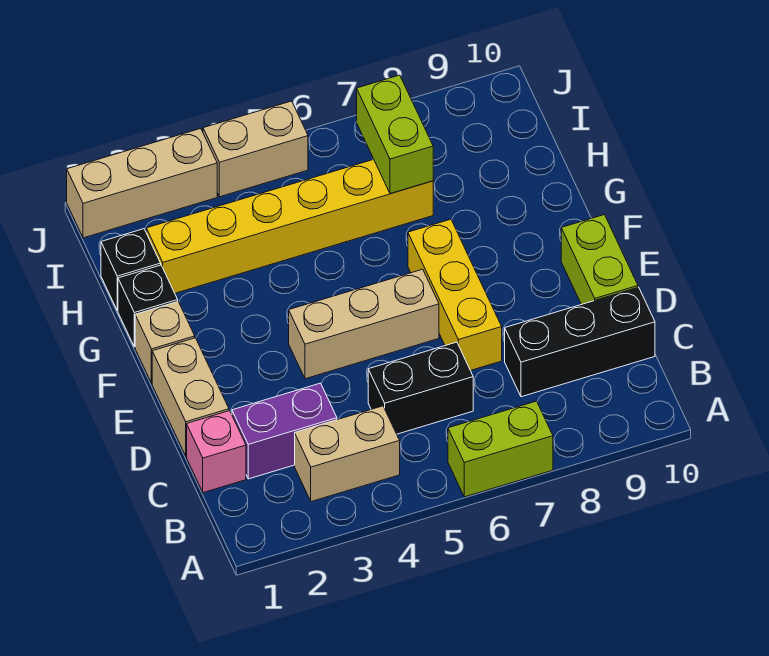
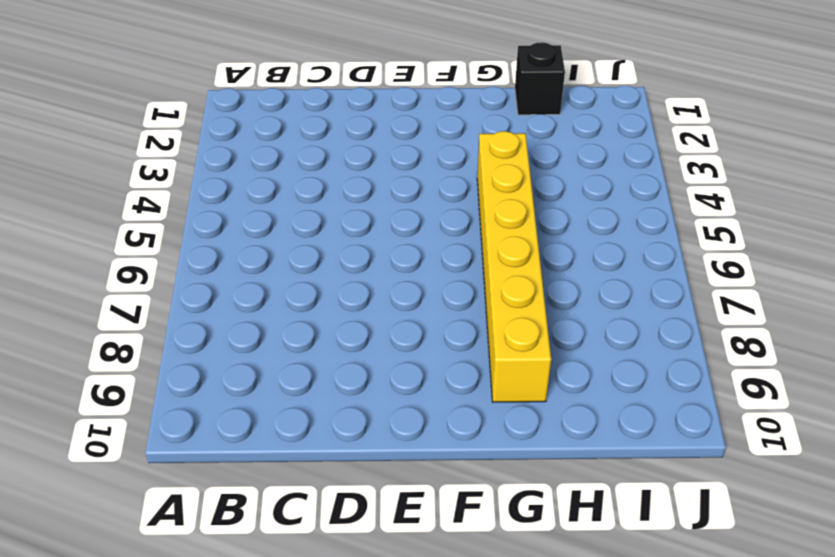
yellow brick G4:G9 level 1 -> yellow brick H2:H7 level 1
none -> lime brick A6:A7 level 1
none -> tan brick B3:B4 level 1
none -> pink brick C1 level 1

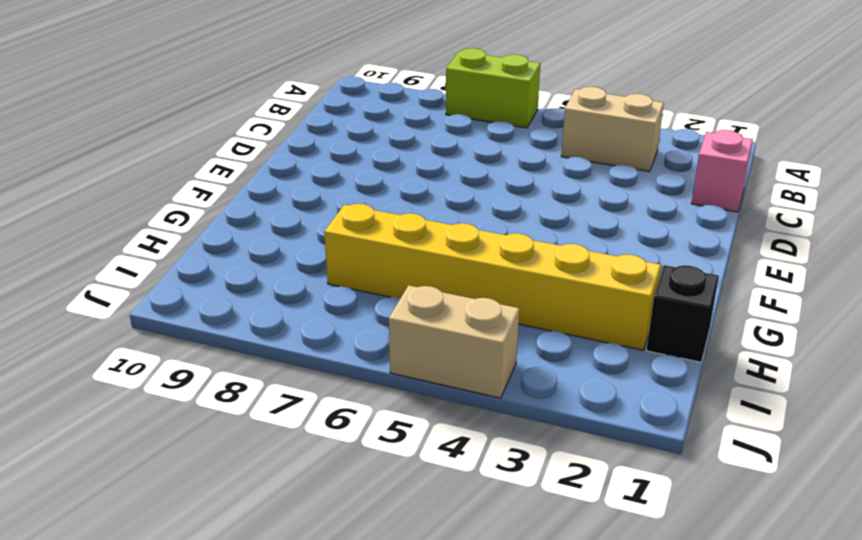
none -> purple brick C2:C3 level 1
none -> black brick C5:C6 level 1
none -> black brick C8:C10 level 1

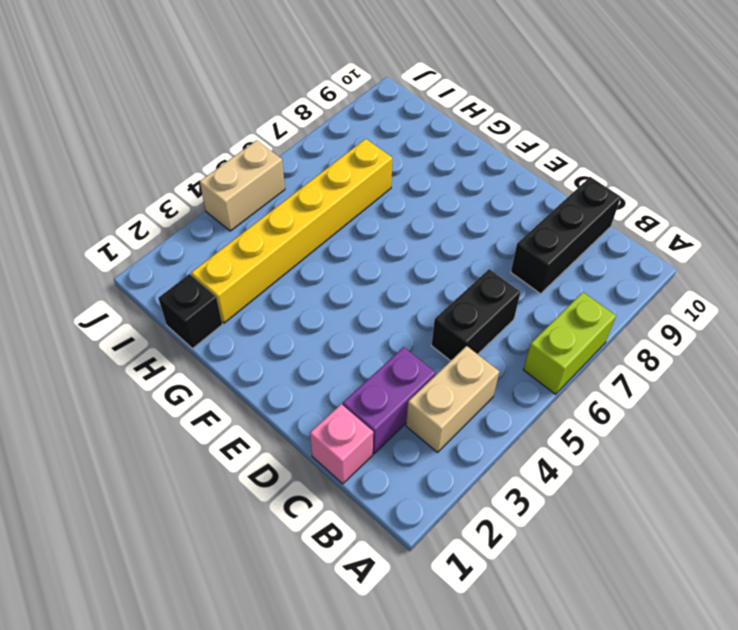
none -> tan brick D1:E1 level 1
none -> yellow brick D7:F7 level 1
none -> lime brick D10:E10 level 1

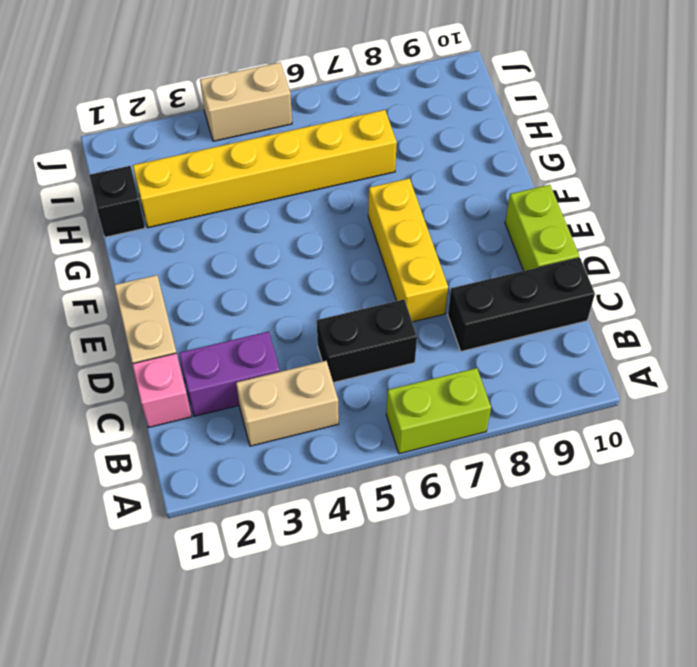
none -> tan brick E4:E6 level 1
none -> tan brick F1 level 1
none -> black brick G1 level 1

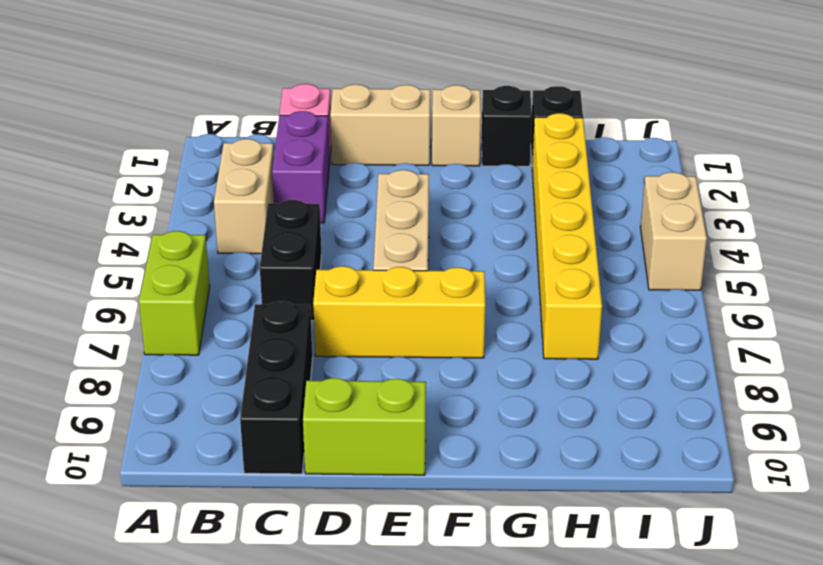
none -> tan brick J1:J3 level 1
none -> lime brick H7:I7 level 2

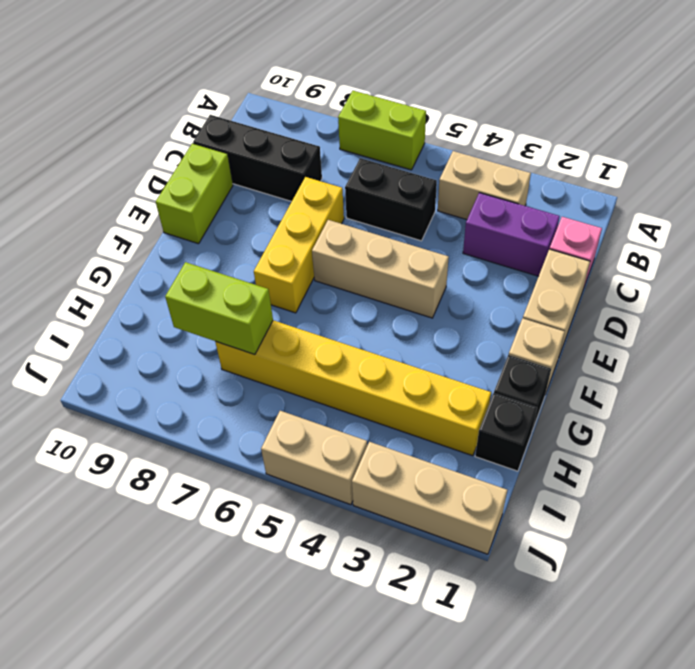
lime brick H7:H8 level 2 -> lime brick H7:I7 level 2

